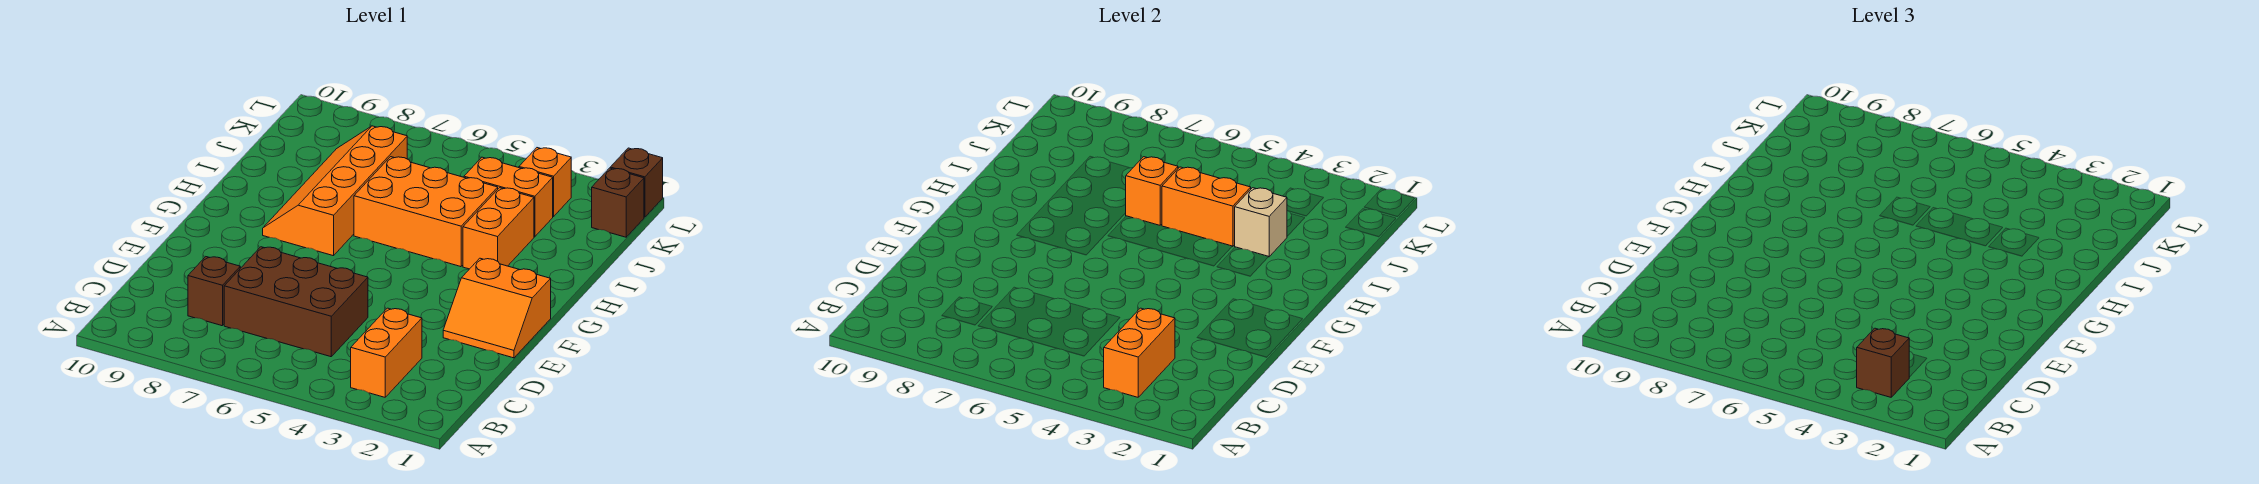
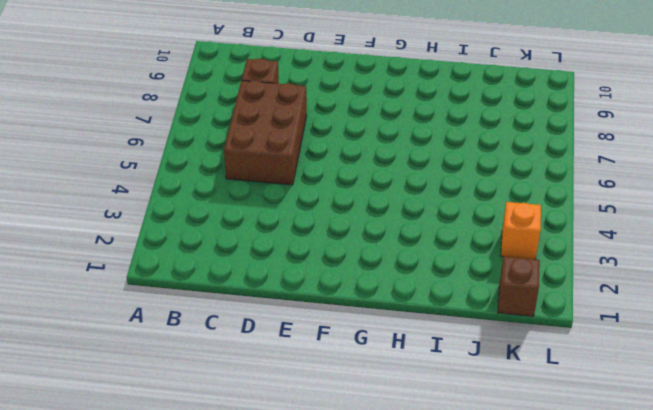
none -> orange brick B3:C3 level 1
none -> orange slope E1:F2 level 1 top F
none -> orange slope G7:J8 level 1 top 7

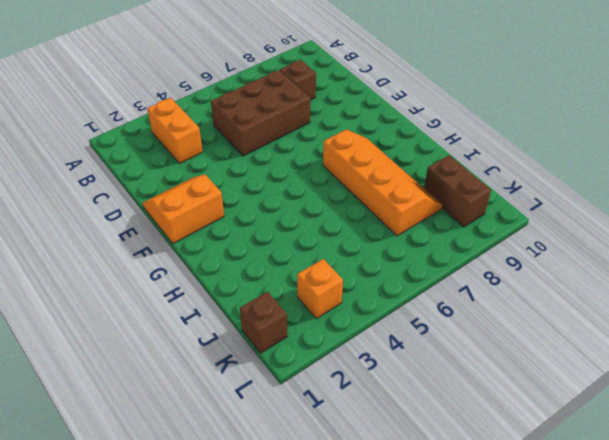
brown brick J9:K9 level 1 -> none
none -> orange brick H3:I3 level 1
none -> orange brick H4:I6 level 1
none -> orange brick J3:J4 level 1

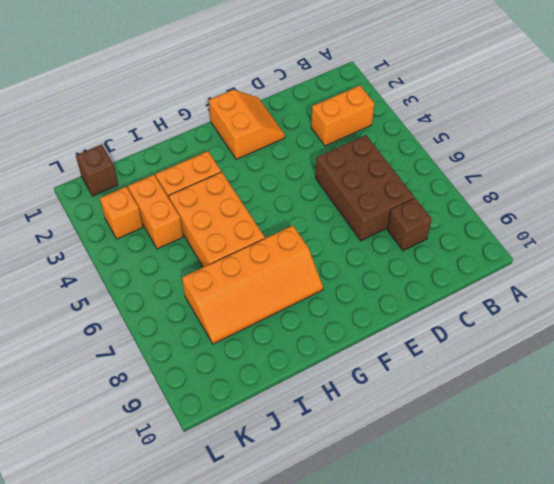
none -> brown brick L1 level 1
none -> orange brick B3:C3 level 2
none -> tan brick I3 level 2

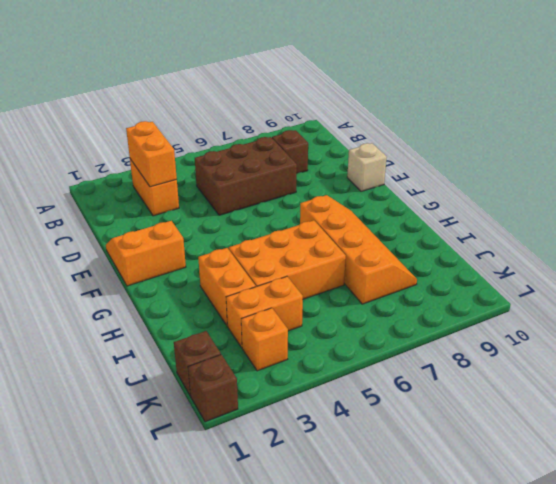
tan brick E10 level 1 -> tan brick I3 level 2
none -> orange brick I4:I5 level 2
none -> orange brick I6 level 2
none -> brown brick B3 level 3

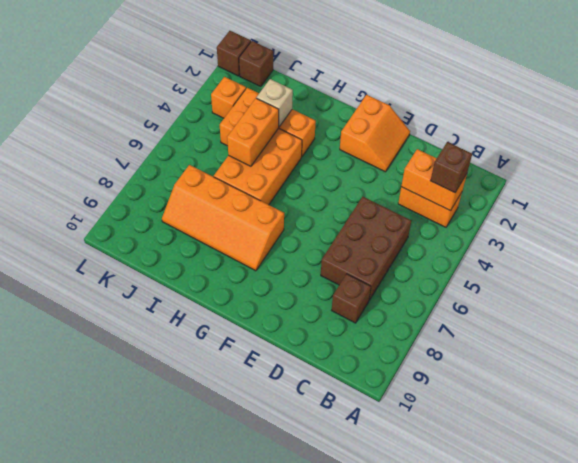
none -> orange brick I6 level 2

